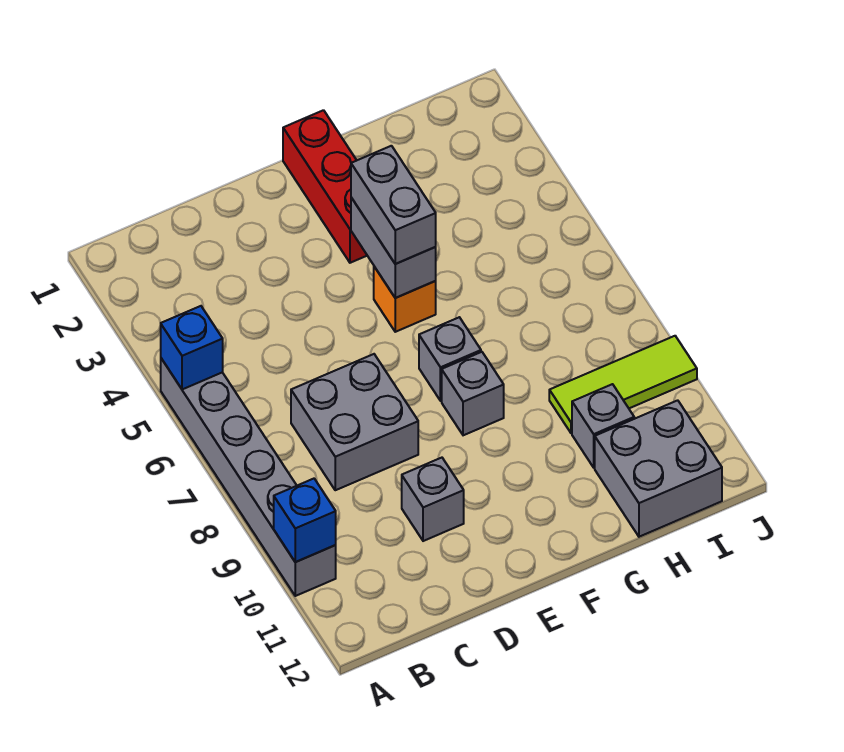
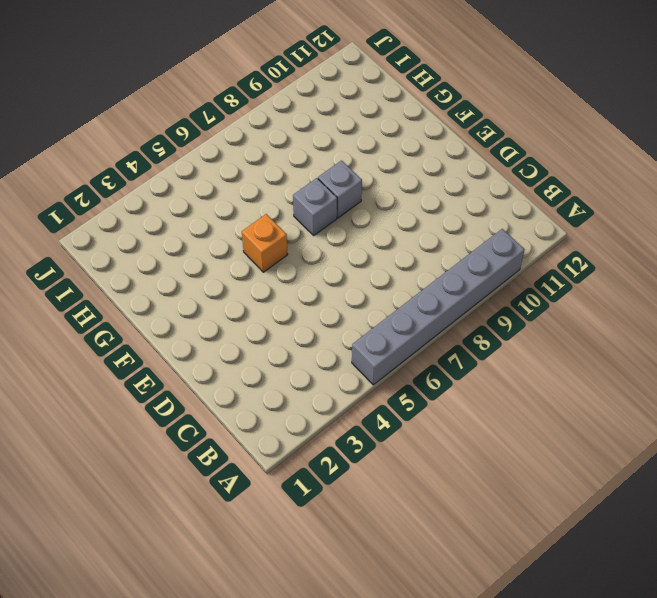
none -> grey brick C7:D8 level 1
none -> grey brick D10 level 1
none -> red brick F1:F3 level 1

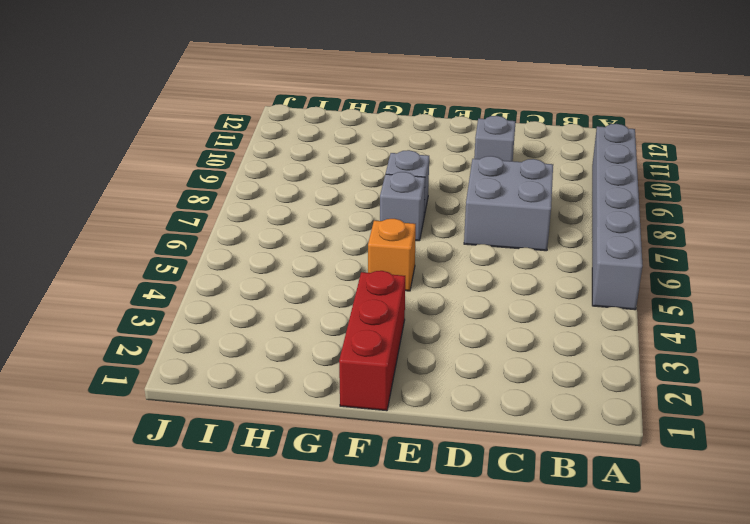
none -> lime tile H9:J9 level 1
none -> grey brick H10 level 1
none -> grey brick H11:I12 level 1

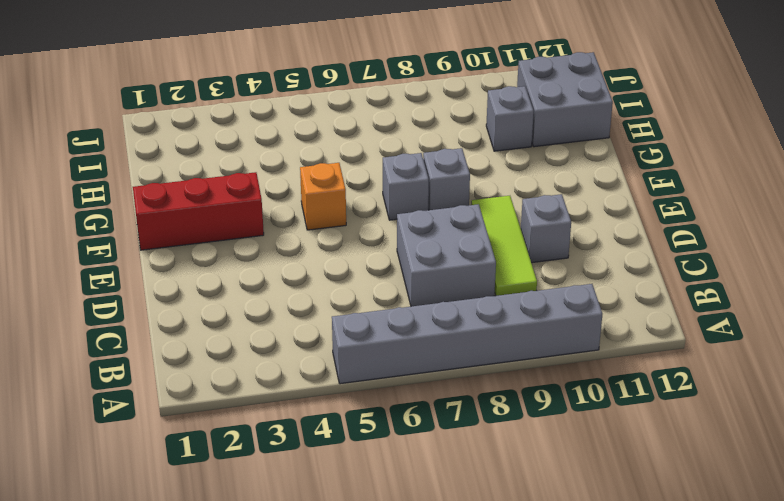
lime tile C9:E9 level 1 -> lime tile H9:J9 level 1
none -> blue brick A5 level 2
none -> blue brick A10 level 2
none -> grey brick F4:F5 level 2

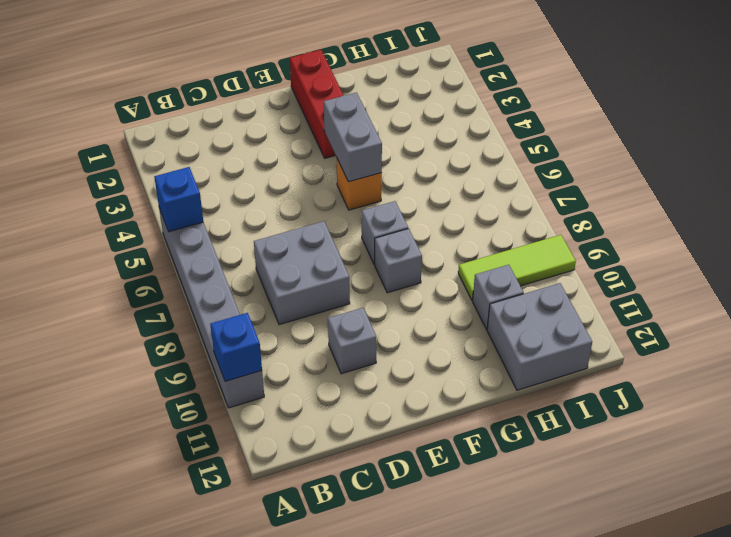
none -> grey brick F4:F5 level 3

